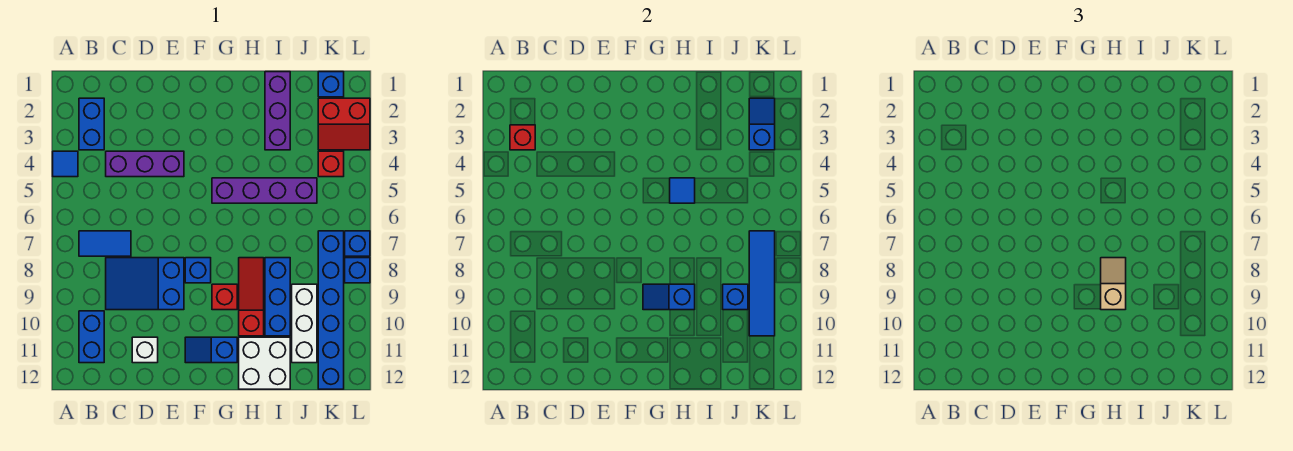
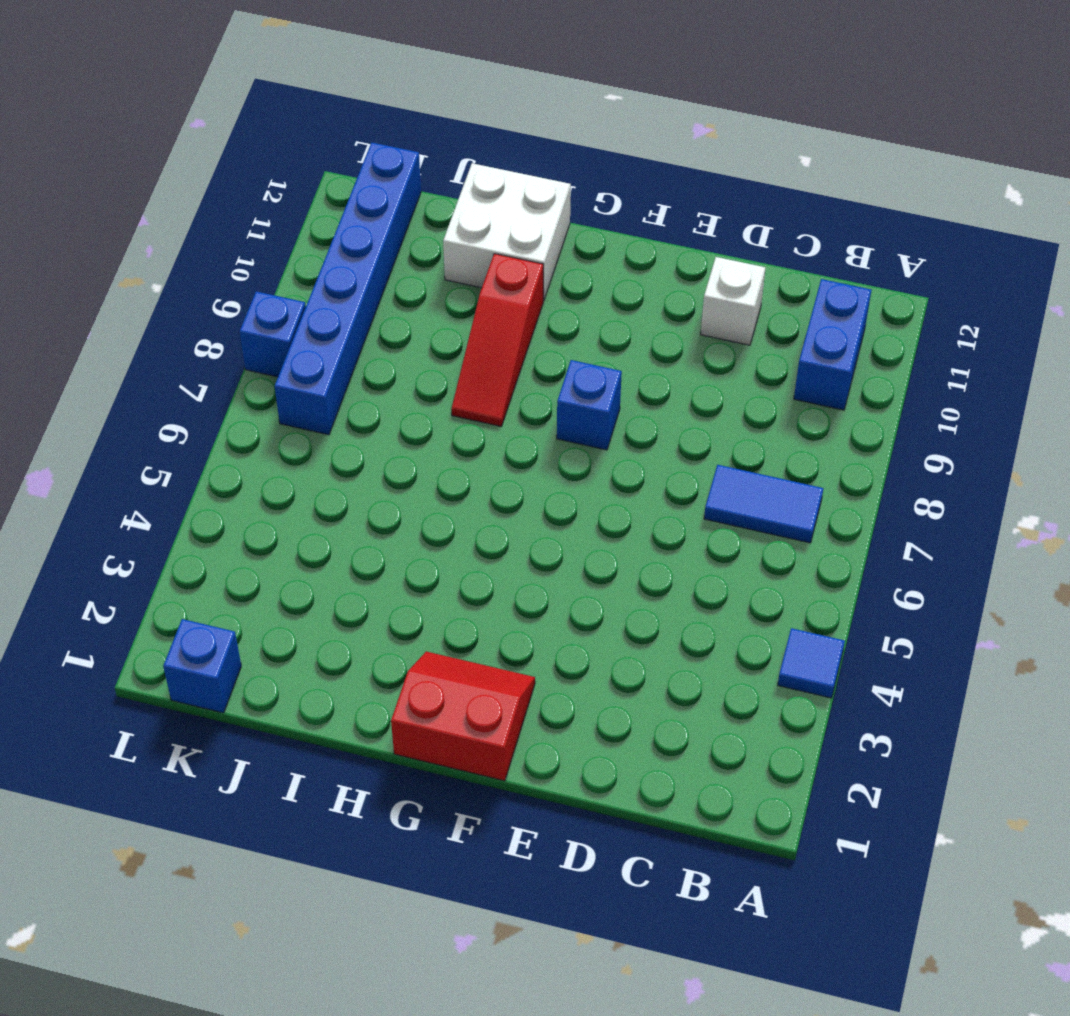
red slope F1:G2 level 1 top 1 -> red slope K2:L3 level 1 top 2
none -> blue brick B2:B3 level 1
none -> purple brick C4:E4 level 1
none -> blue slope C8:E9 level 1 top E

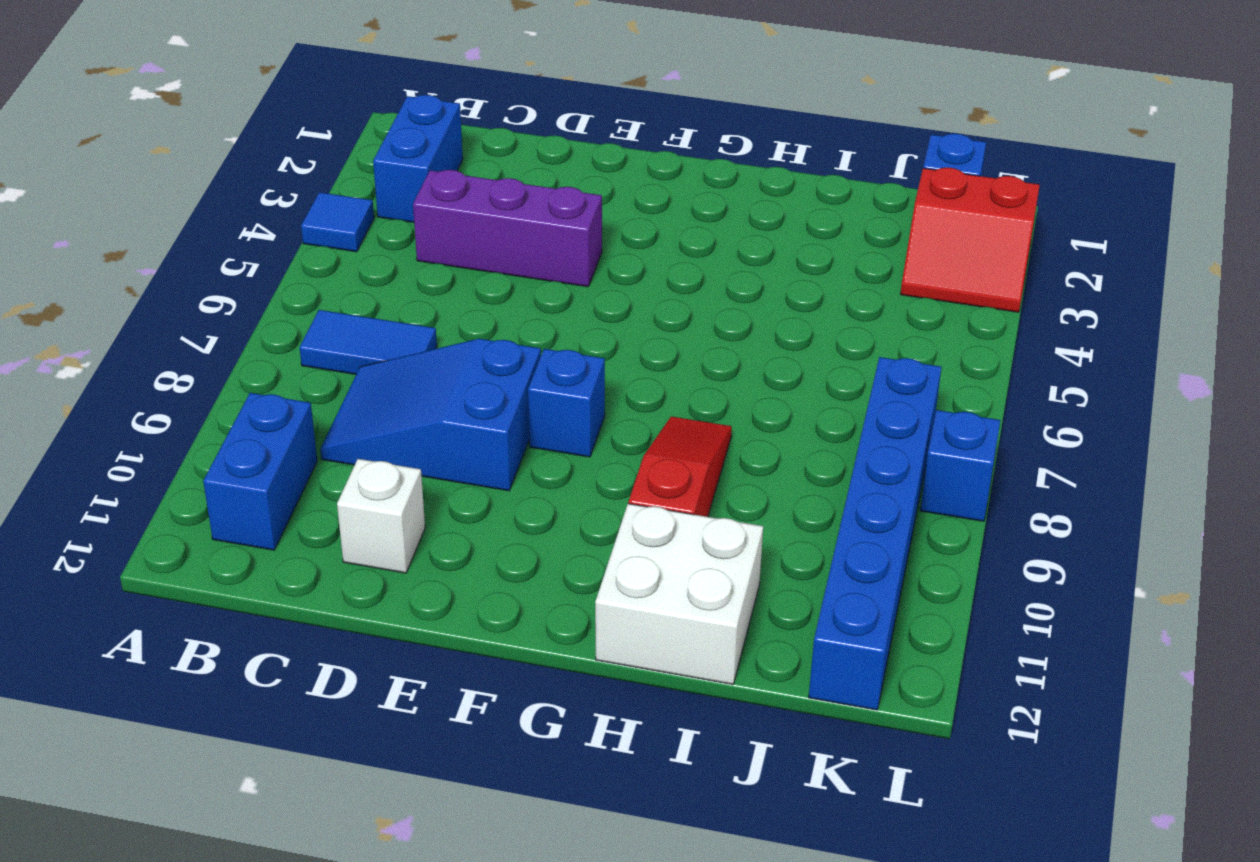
none -> blue slope F11:G11 level 1 top G
none -> purple brick G5:J5 level 1
none -> red brick G9 level 1

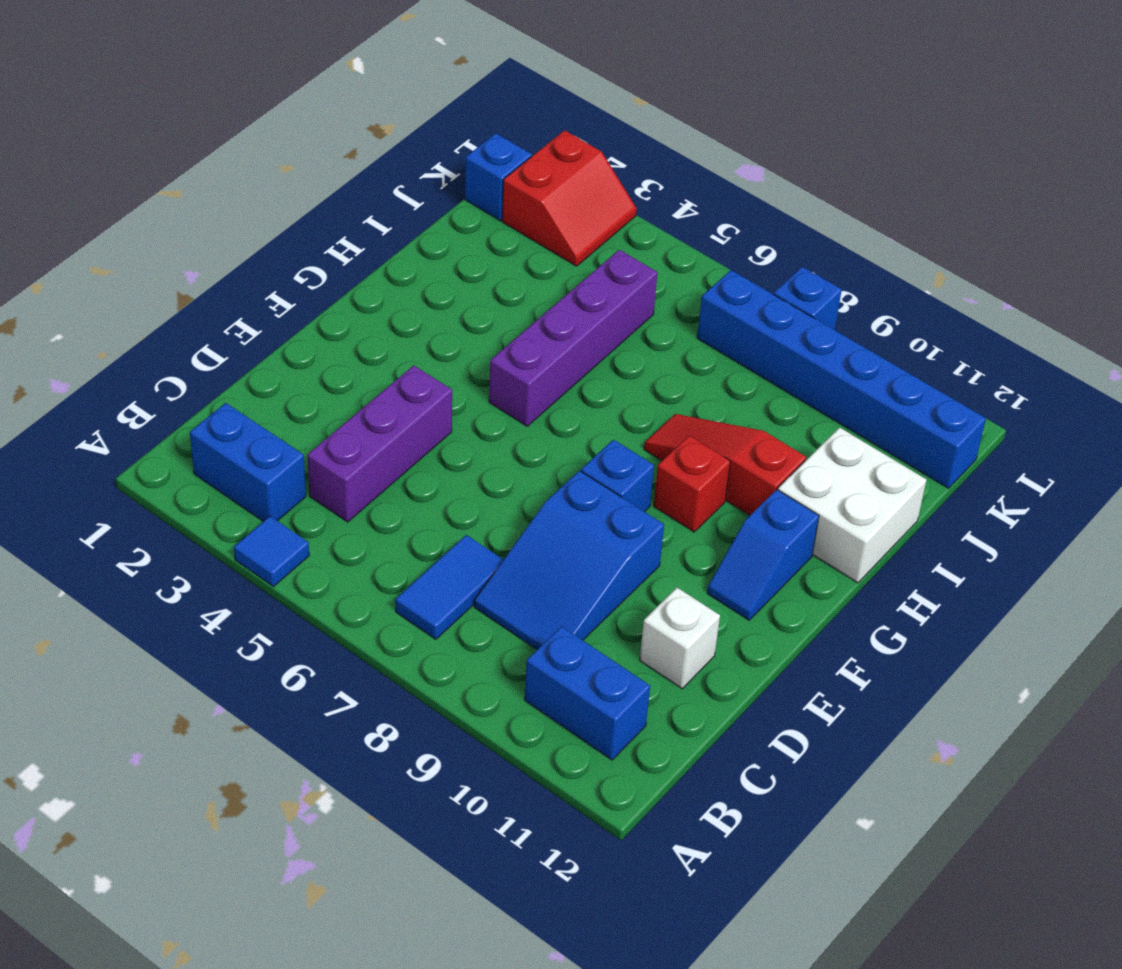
none -> purple brick I1:I3 level 1
none -> blue brick I8:I10 level 1
none -> white brick J9:J11 level 1

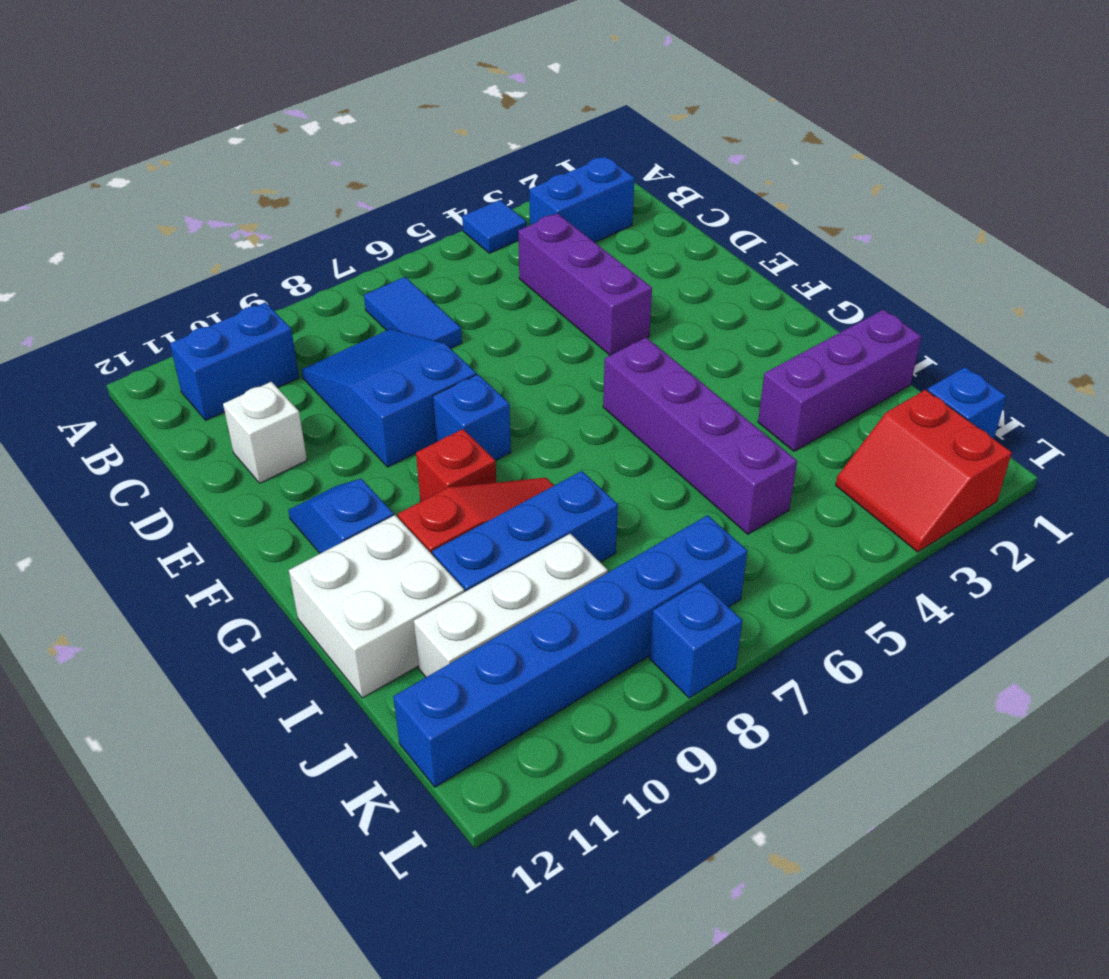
none -> red brick K4 level 1
none -> blue brick L7 level 1
none -> red brick B3 level 2

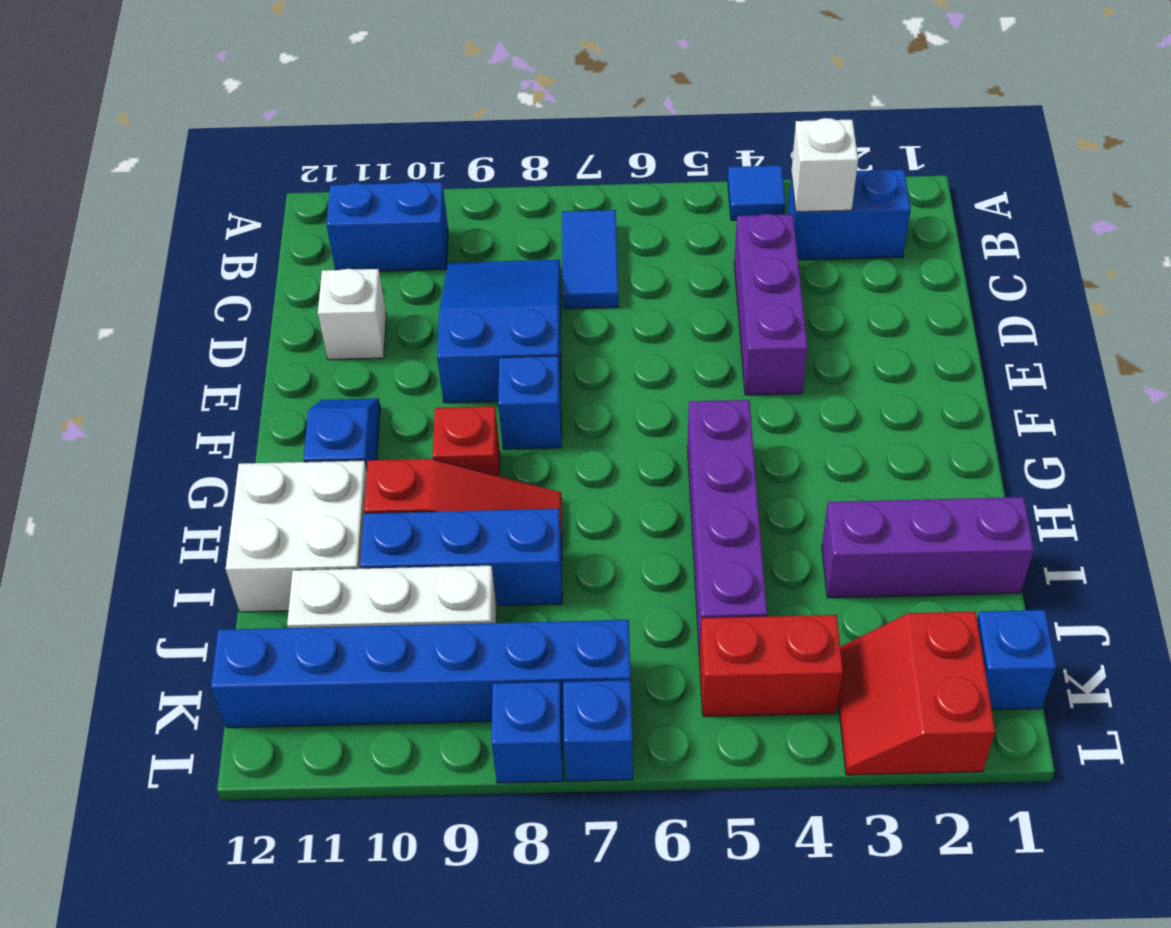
white brick B3 level 2 -> red brick B3 level 2
red brick K4:K5 level 1 -> red brick K4 level 1
none -> blue slope G9:H9 level 2 top H
none -> blue tile H5 level 2
none -> blue brick J9 level 2

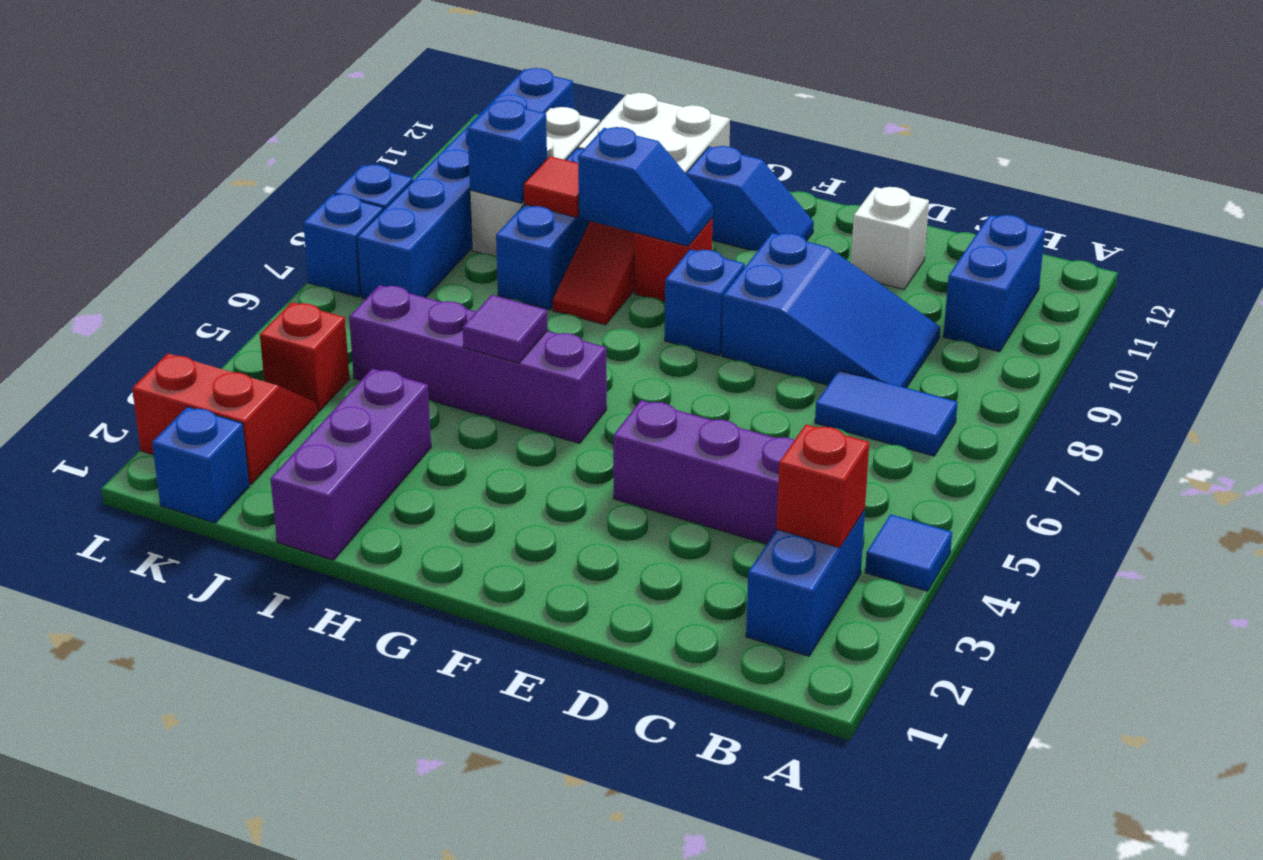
purple tile H5 level 2 -> blue tile H5 level 2
red tile I9 level 2 -> none
none -> blue slope K2:K3 level 2 top 3
none -> blue tile K7:K10 level 2
none -> tan slope H8:H9 level 3 top 9

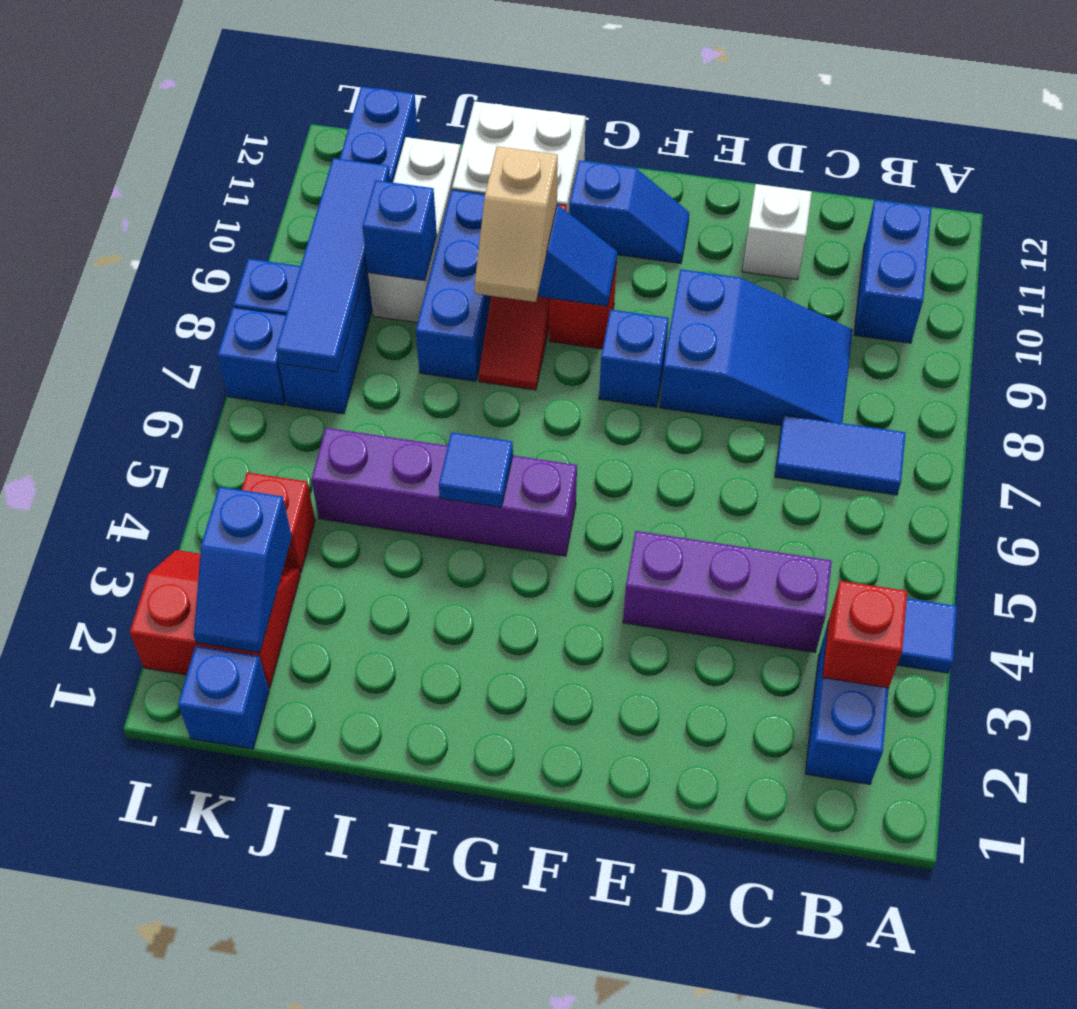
none -> purple brick I1:I3 level 1

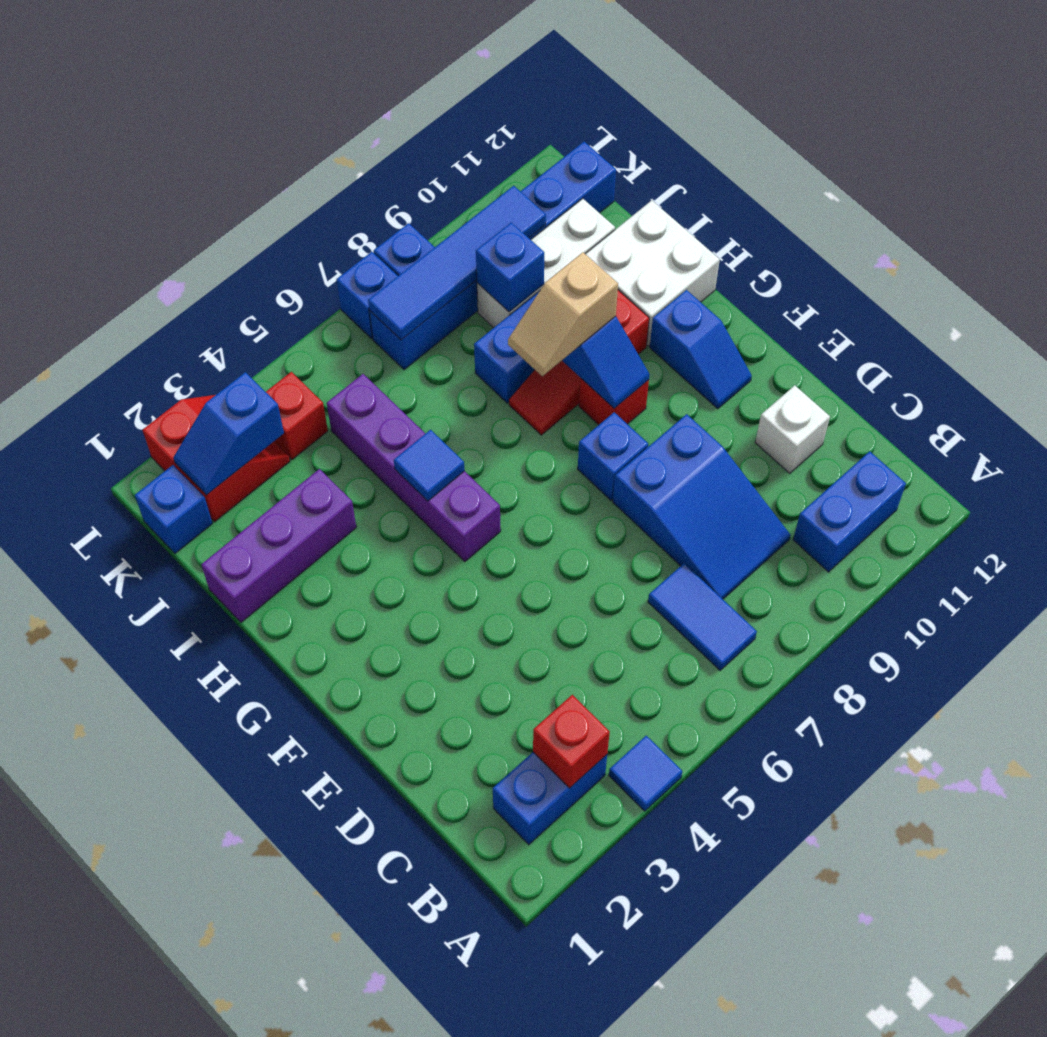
none -> purple brick C4:E4 level 1

